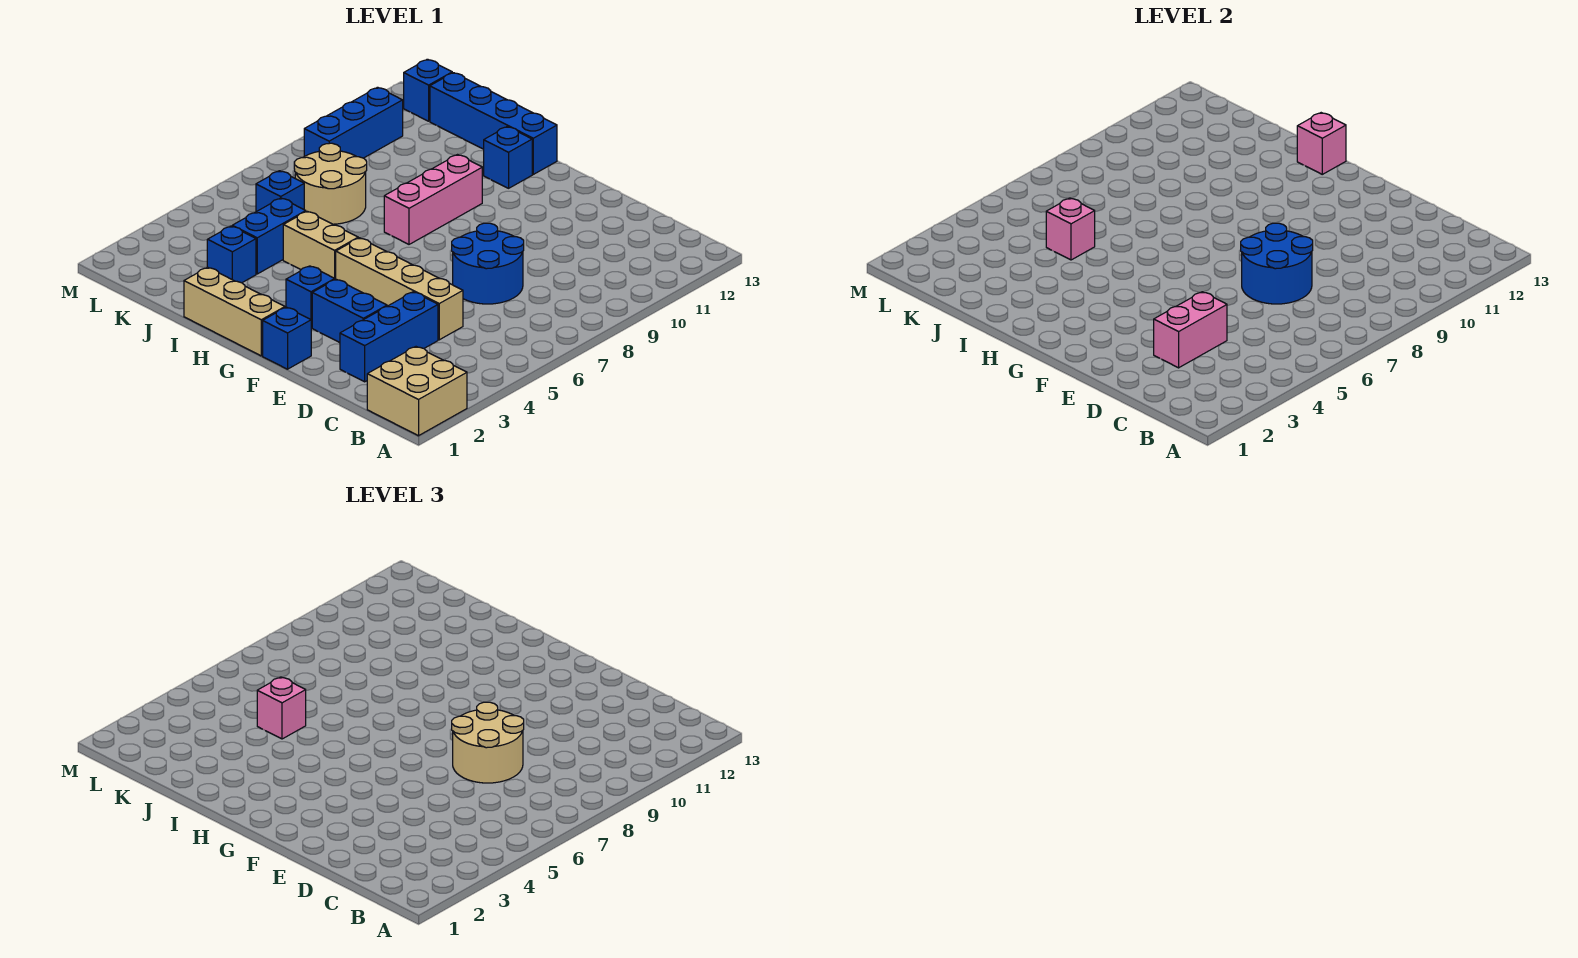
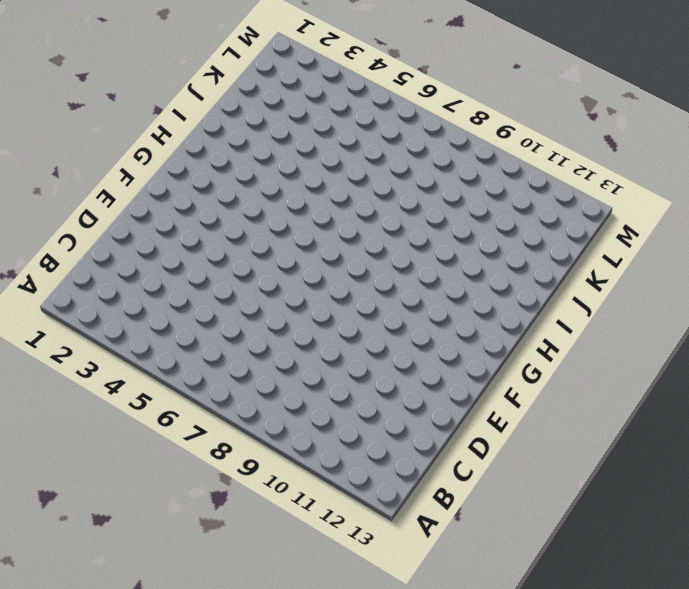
none -> tan brick A1:B2 level 1
none -> blue brick D2:D4 level 1
none -> tan brick D5:G5 level 1

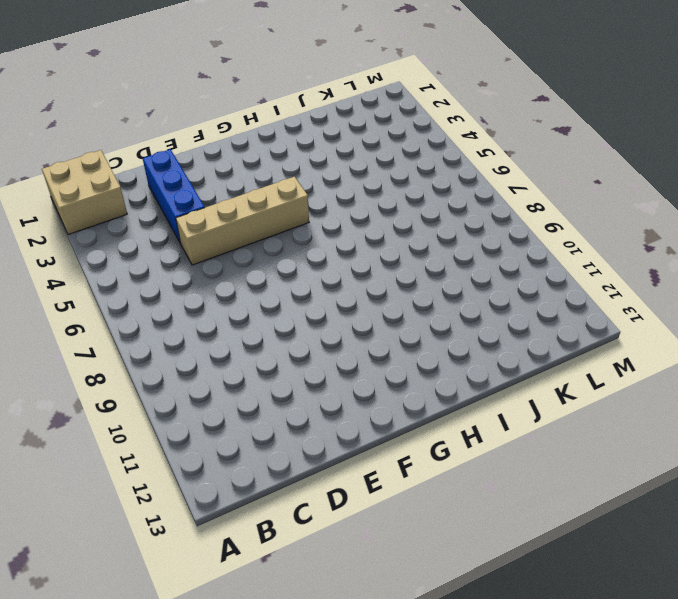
none -> blue round brick D7:E8 level 1
none -> blue brick E3:F3 level 1
none -> blue brick F1 level 1

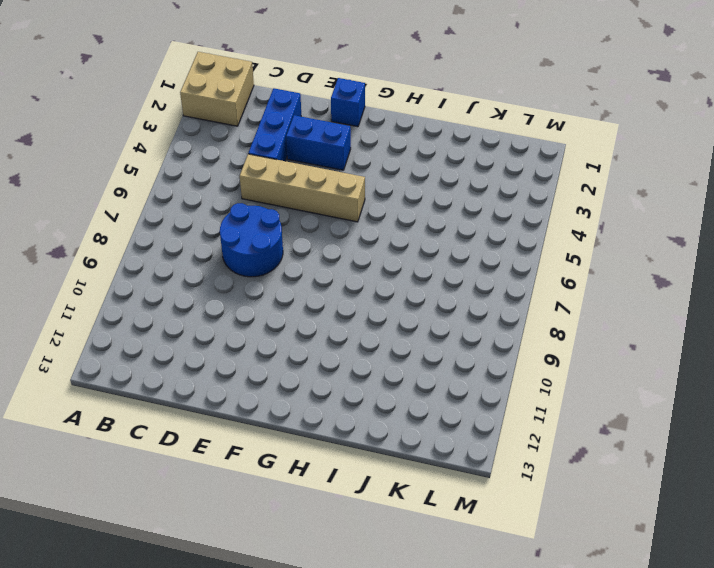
none -> tan brick G1:I1 level 1
none -> blue brick G3 level 1
none -> tan brick H5:I5 level 1

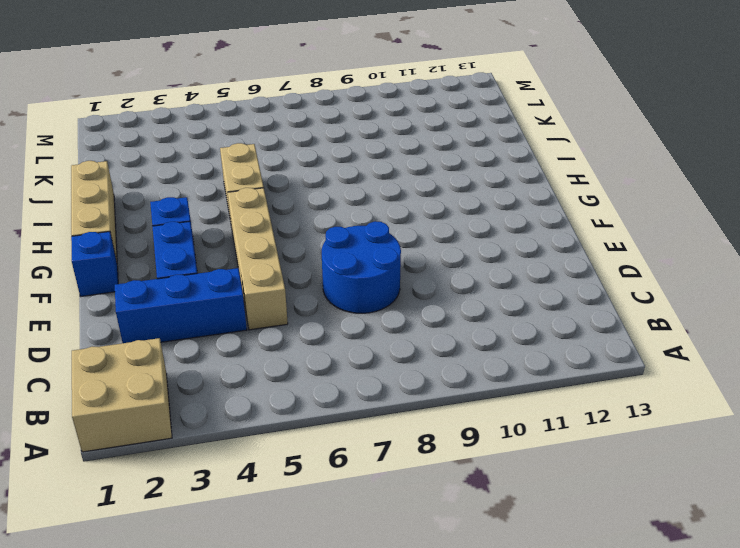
none -> pink brick H8:H10 level 1
none -> blue brick H12 level 1
none -> blue brick H13:K13 level 1

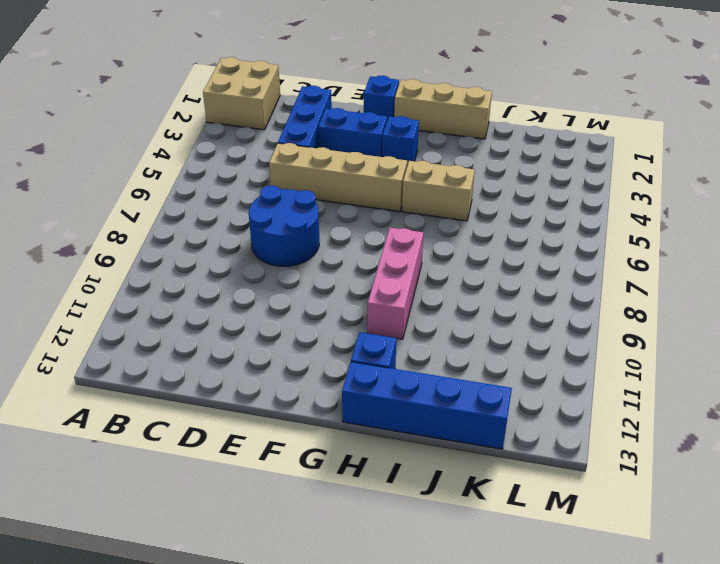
none -> blue brick J3 level 1
none -> blue brick J4:J5 level 1
none -> tan round brick J7:K8 level 1

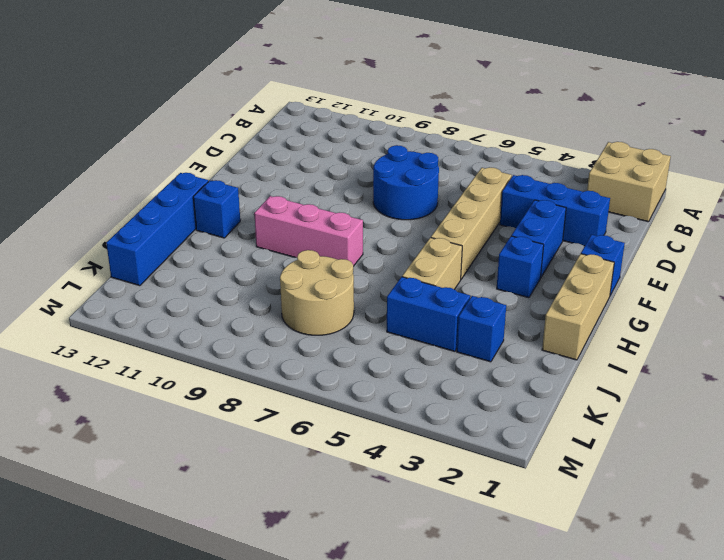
none -> blue brick K6 level 1
none -> blue brick L9:L11 level 1
none -> blue brick L13 level 1

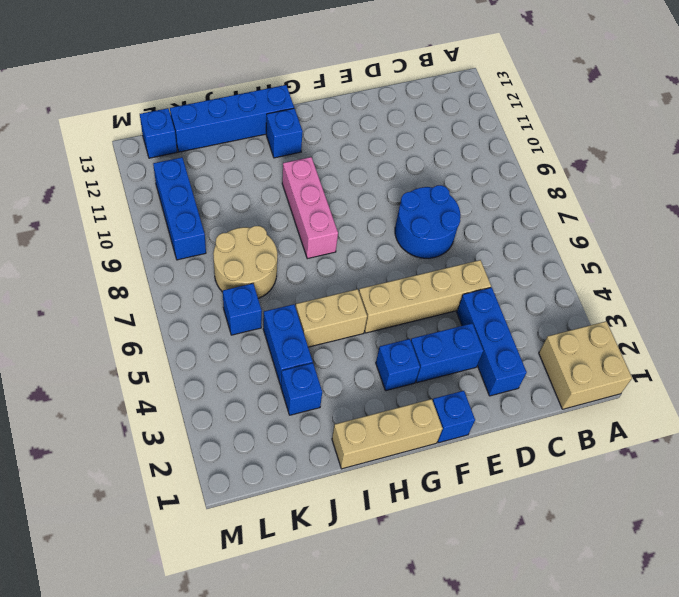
none -> pink brick D3:D4 level 2
none -> blue round brick D7:E8 level 2
none -> pink brick H13 level 2

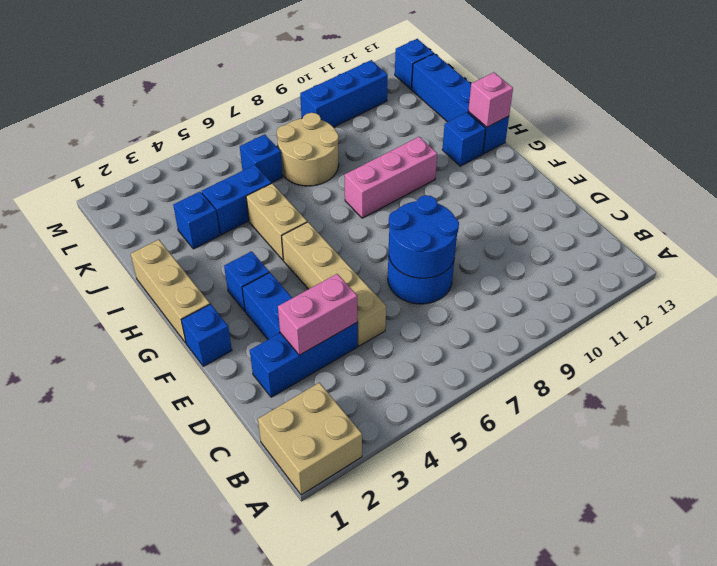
none -> pink brick J5 level 2
none -> tan round brick D7:E8 level 3
none -> pink brick J5 level 3

